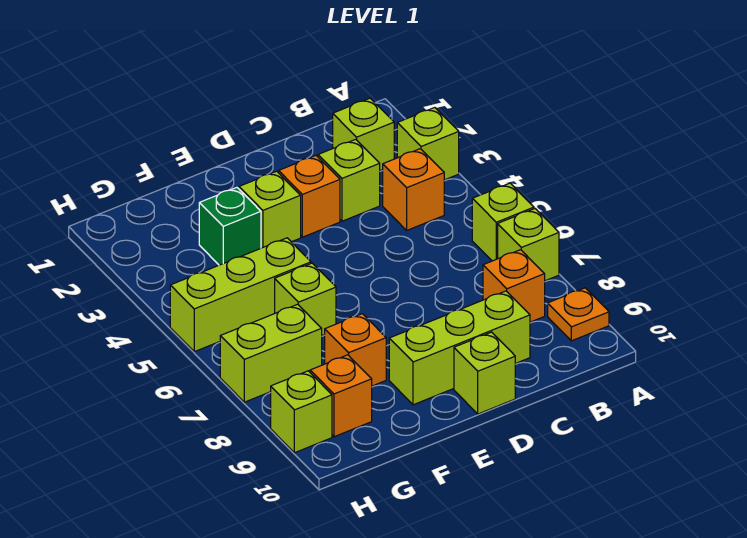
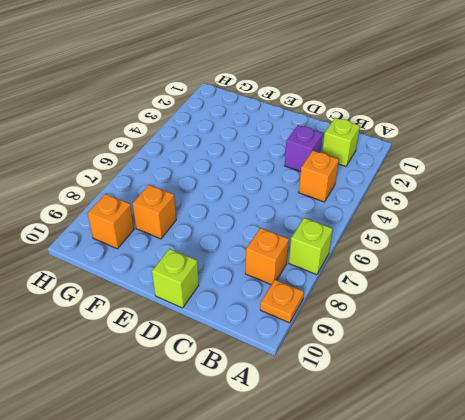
purple brick C3 level 1 -> lime brick C3 level 1
none -> lime brick A3 level 1
none -> lime brick A6 level 1
none -> lime brick C9:E9 level 1

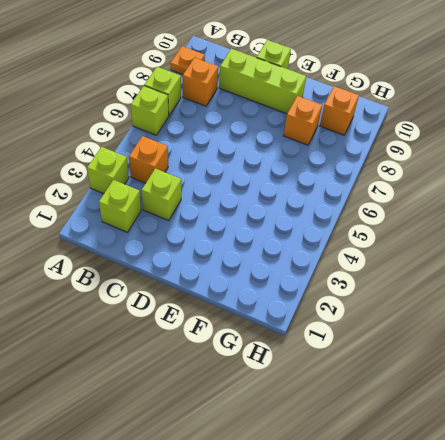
none -> orange brick D3 level 1
none -> lime brick E3 level 1
none -> green brick F3 level 1

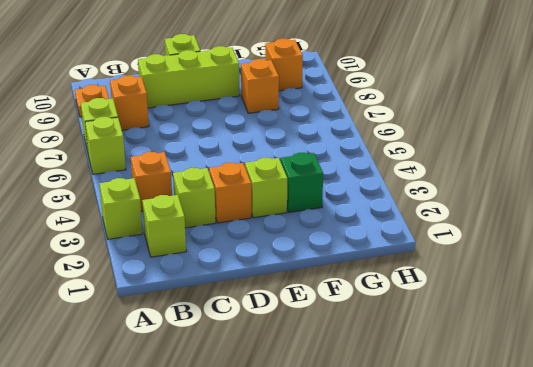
none -> lime brick F5:H5 level 1
none -> lime brick F6 level 1
none -> lime brick G7:H7 level 1

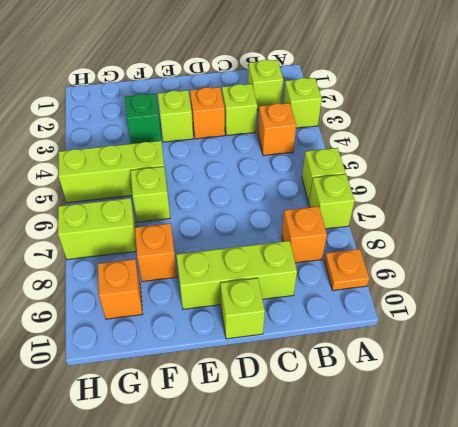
none -> lime brick H9 level 1

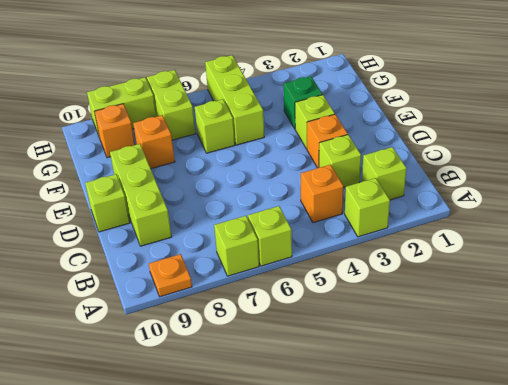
lime brick H8:H9 level 1 -> lime brick H9 level 1
none -> orange brick B8 level 1

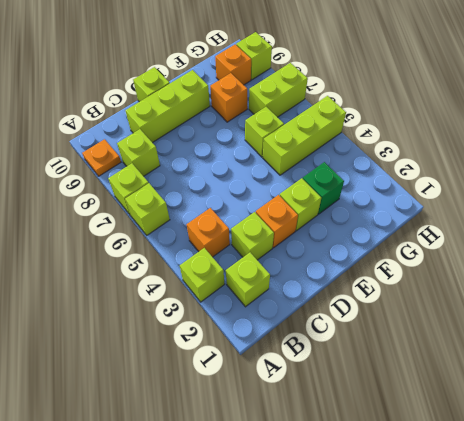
lime brick B8 level 1 -> orange brick B8 level 1

